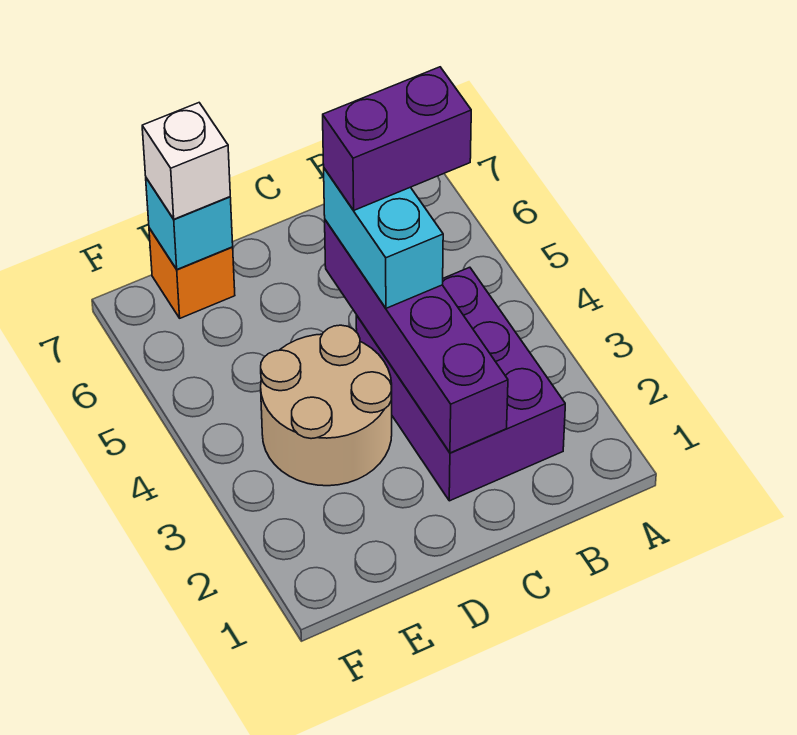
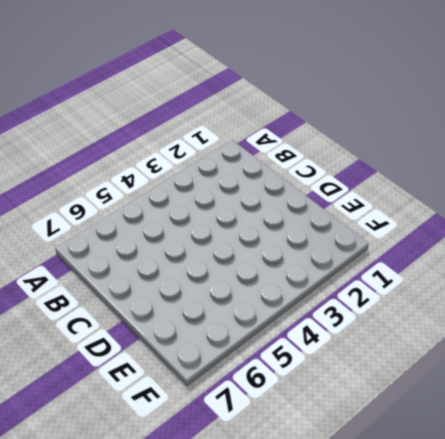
none -> purple brick B2:C4 level 1
none -> tan round brick D3:E4 level 1

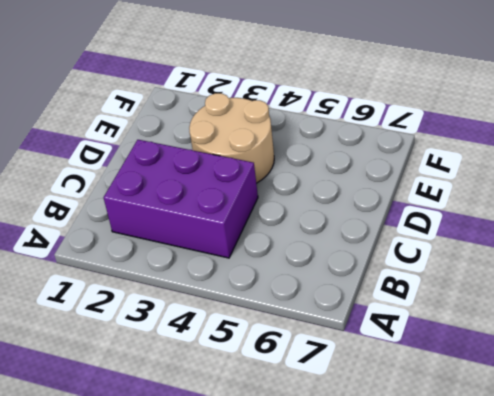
none -> orange brick E7 level 1
none -> purple brick C2:C5 level 2

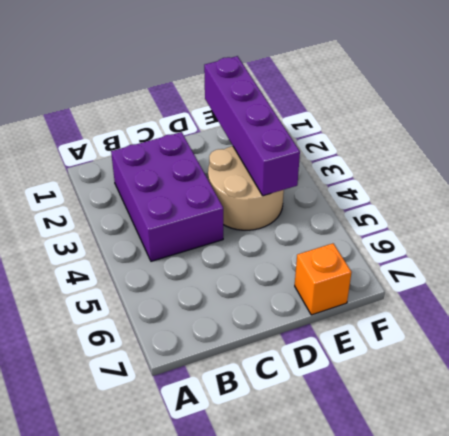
purple brick E1:E4 level 2 -> purple brick C2:C5 level 2
none -> cyan brick E7 level 2
none -> cyan brick C4:C5 level 3

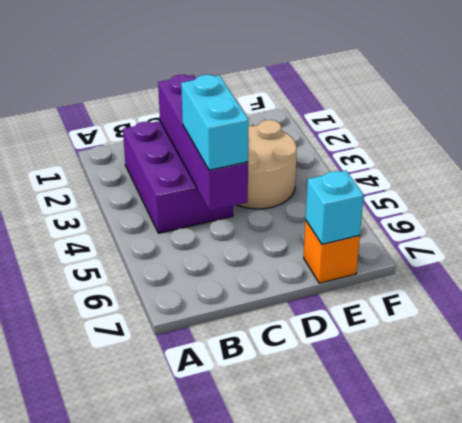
none -> white brick E7 level 3
none -> purple brick B5:C5 level 4

